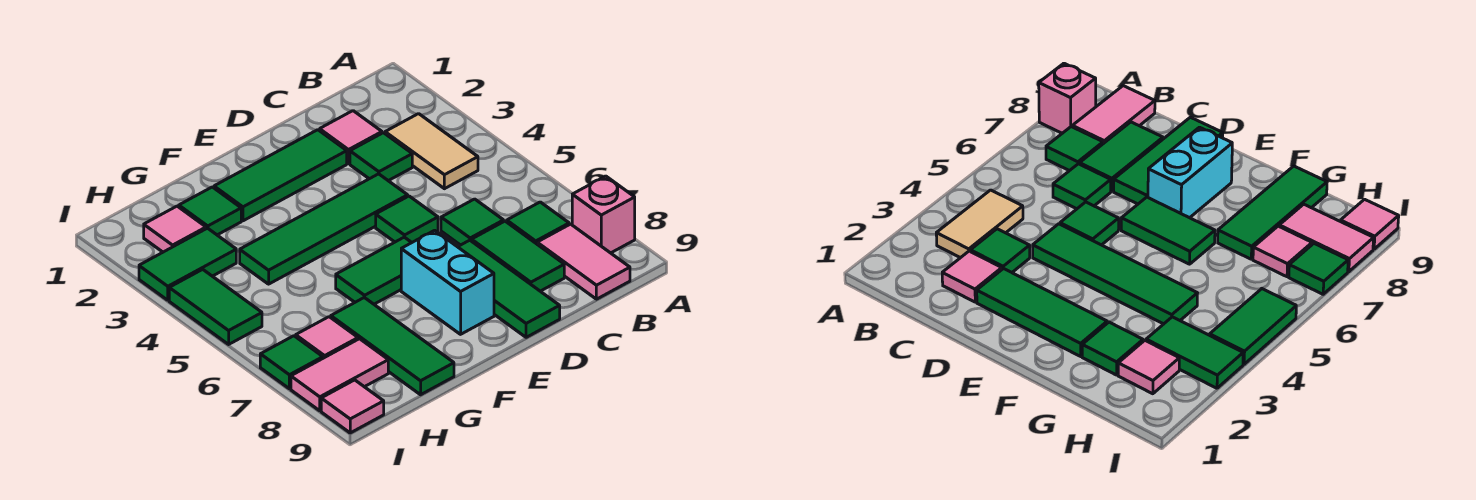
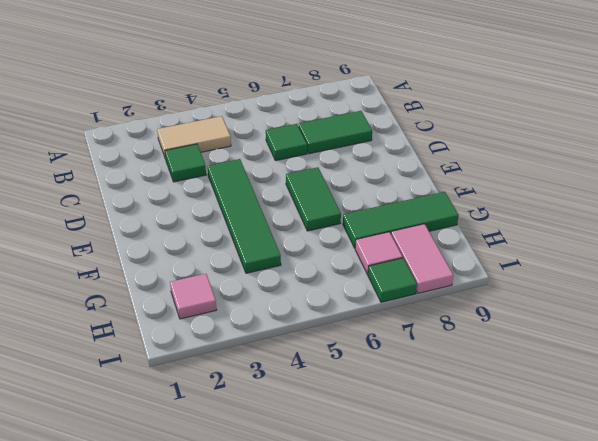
none -> pink brick A8 level 1
none -> green tile B7 level 1
none -> pink tile B8:B9 level 1

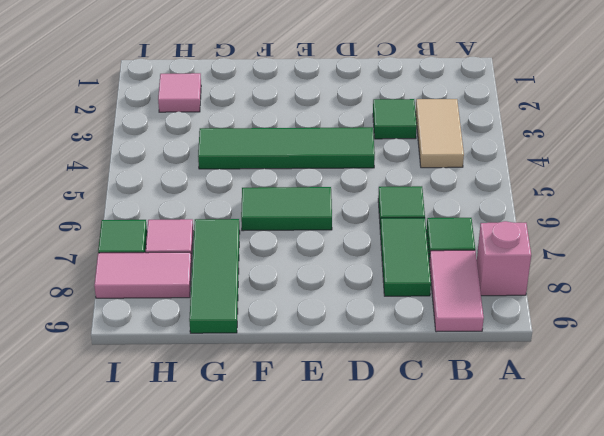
none -> pink tile C2 level 1
none -> green tile D2:F2 level 1
none -> green tile D5 level 1

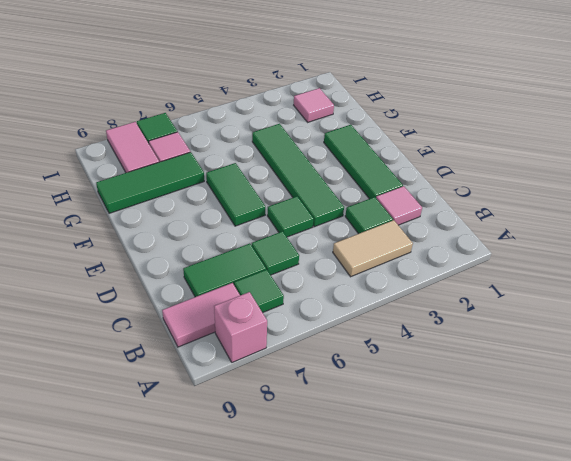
none -> green tile D7:D9 level 1
none -> cyan brick E7:E8 level 1
none -> green tile G2 level 1

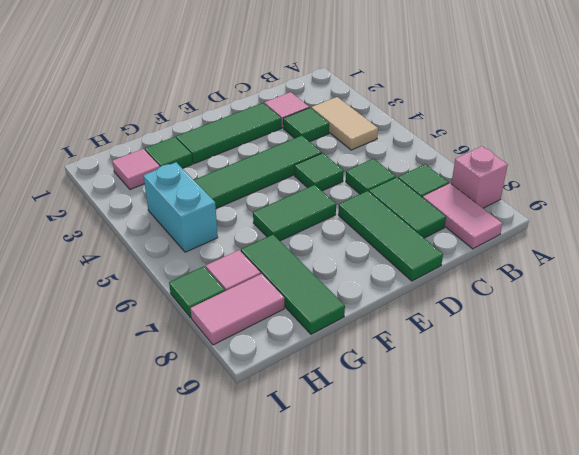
cyan brick H4:H5 level 1 -> cyan brick E7:E8 level 1
none -> green tile H3:I3 level 1
none -> green tile I4:I5 level 1
none -> pink tile I9 level 1

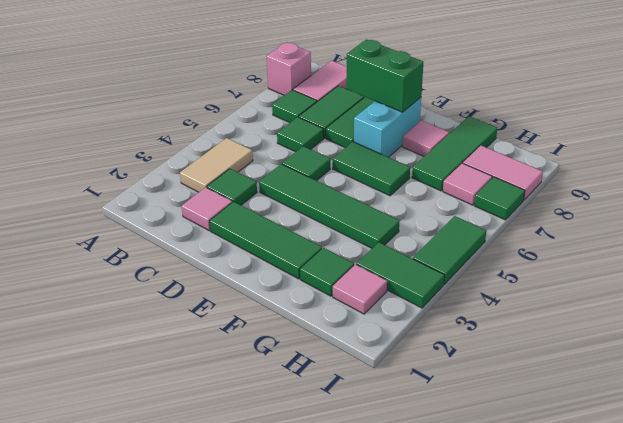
green brick D8:E8 level 2 -> none
pink tile F8 level 1 -> pink tile I9 level 1

